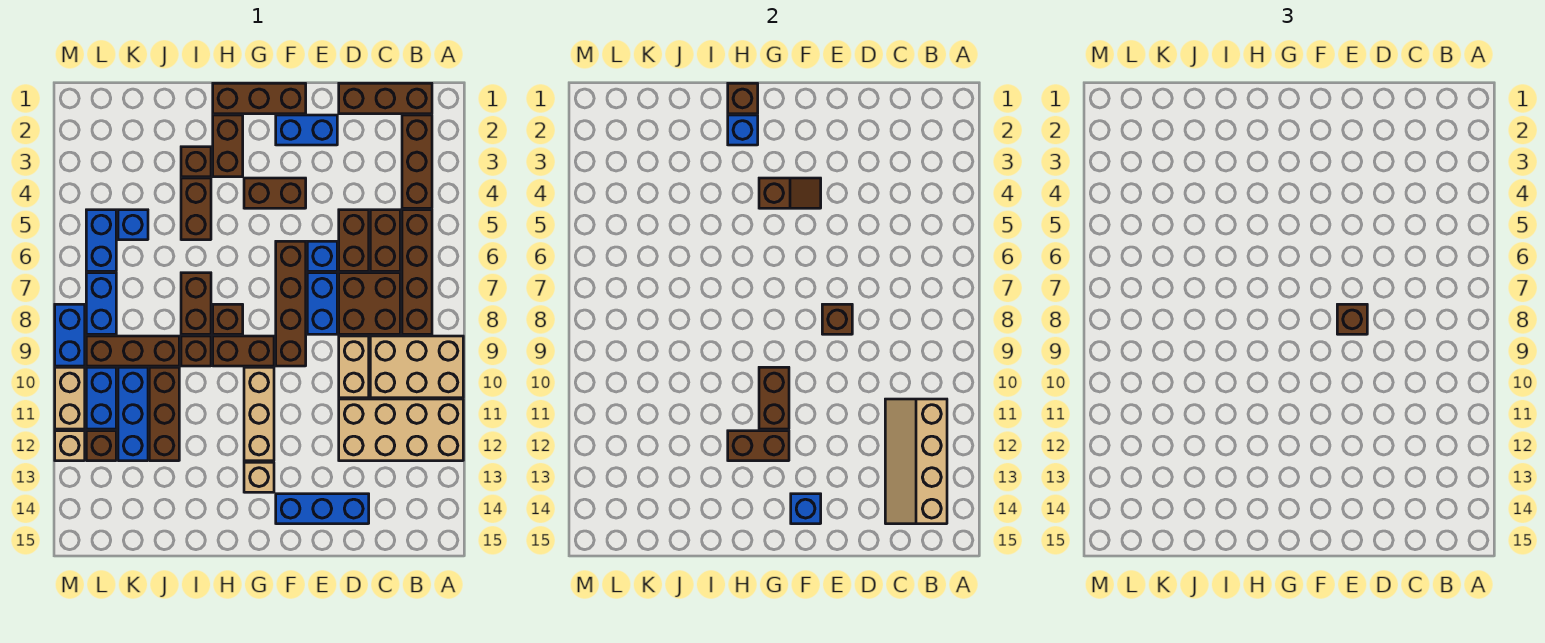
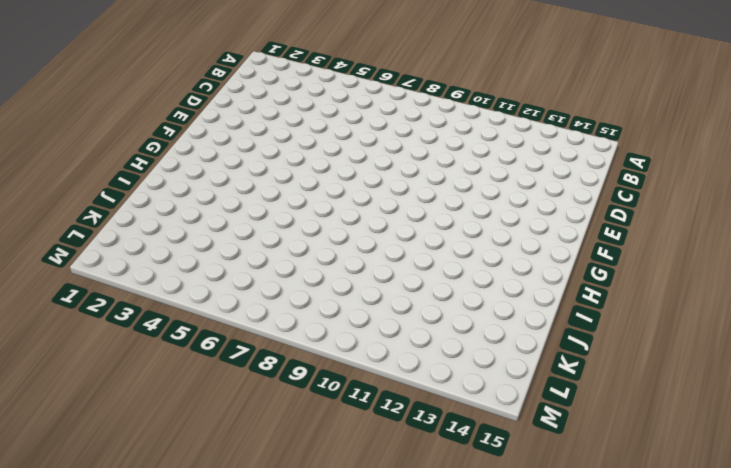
none -> tan brick A9:C10 level 1
none -> tan brick A11:D12 level 1
none -> brown brick B1:D1 level 1
none -> brown brick B2:B4 level 1

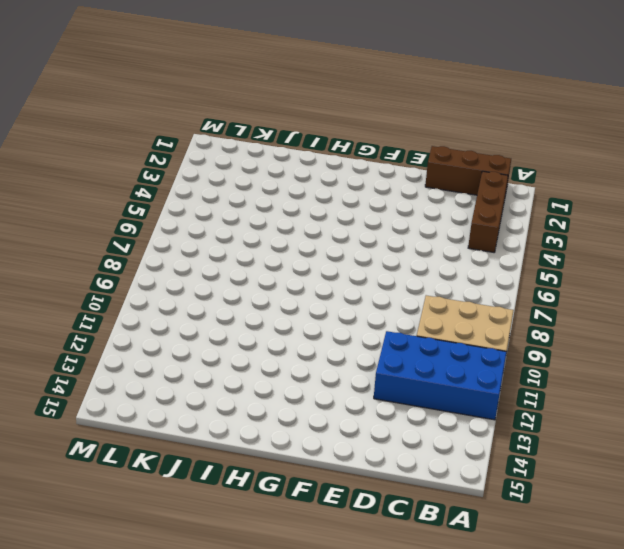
blue brick A11:D12 level 1 -> tan brick A11:D12 level 1
none -> brown brick B5:B8 level 1
none -> brown brick C5:C6 level 1
none -> brown brick C7:D8 level 1
none -> brown brick D5:D6 level 1

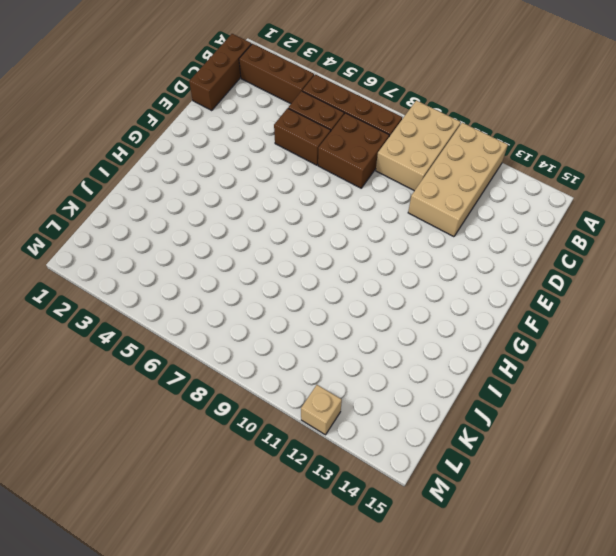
none -> tan brick D9:D10 level 1
none -> blue brick D14:F14 level 1
none -> blue brick E2:F2 level 1
none -> blue brick E6 level 1

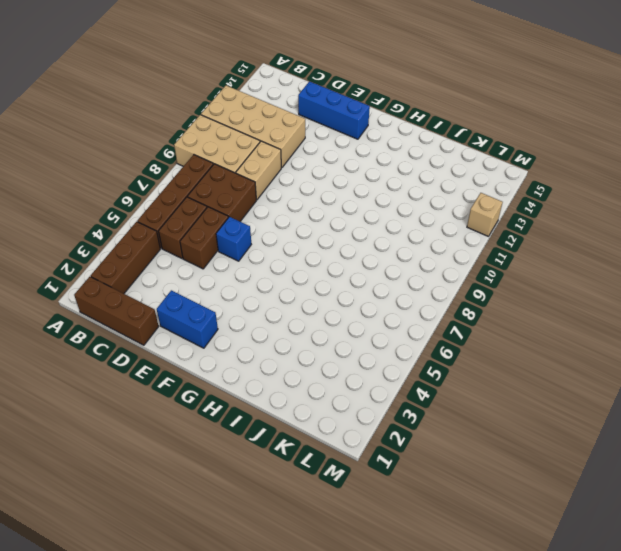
none -> blue brick E7:E8 level 1
none -> brown brick F1:H1 level 1
none -> brown brick F4:G4 level 1
none -> brown brick F6:F9 level 1

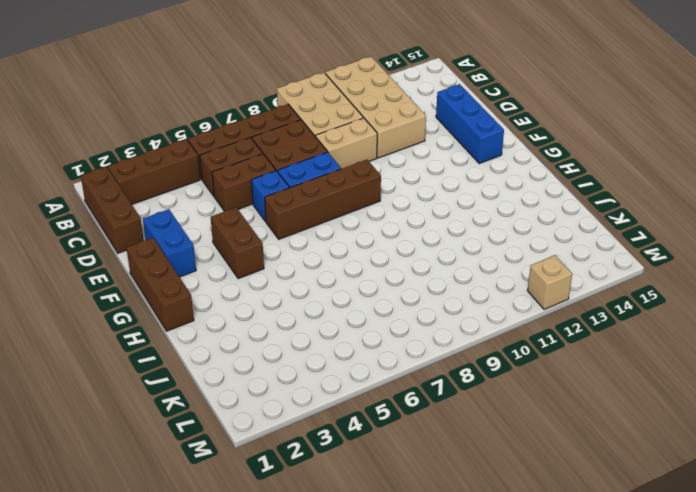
none -> brown brick G9:H9 level 1
none -> tan brick G10:G12 level 1
none -> tan brick G13 level 1
none -> brown brick H2:H3 level 1

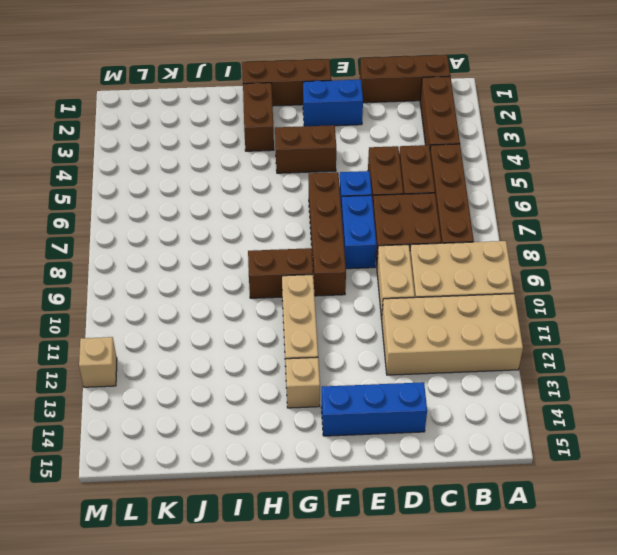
none -> brown brick H8 level 1
none -> brown brick I3 level 1
none -> brown brick I4:I5 level 1
none -> brown brick I7:I8 level 1

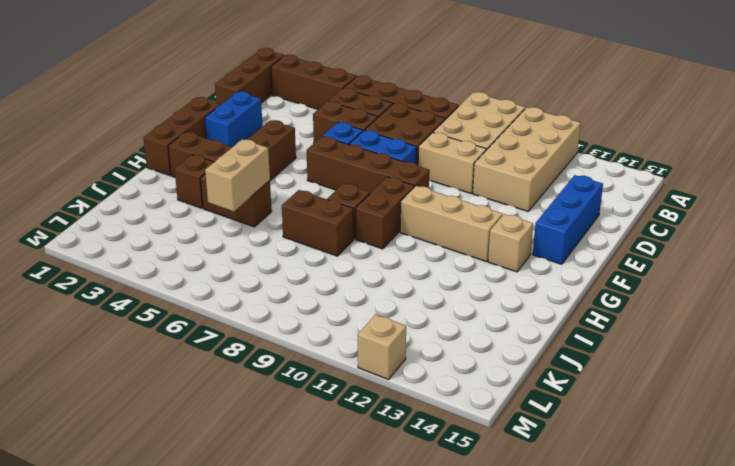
tan brick I5:J5 level 2 -> tan brick M10:M11 level 1
none -> brown brick I9 level 1
none -> brown brick J9:L9 level 1
none -> brown brick J10:J12 level 1
none -> blue brick K5 level 1

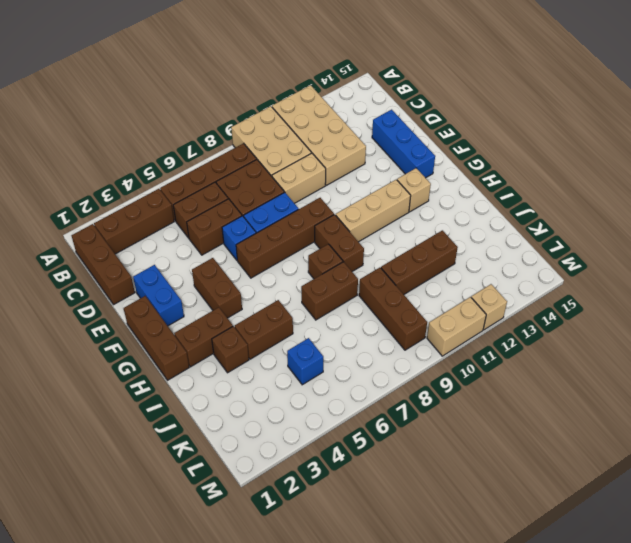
none -> brown brick I9 level 1
none -> blue brick K10:K12 level 1
none -> blue brick L5:L6 level 1
none -> blue brick L7:L8 level 1

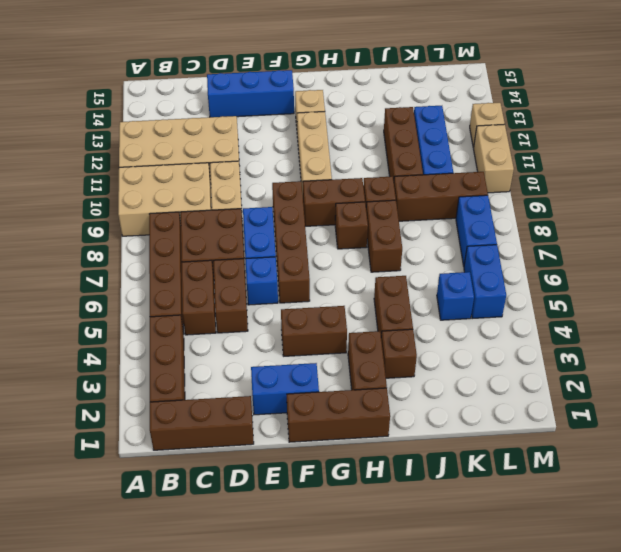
none -> blue brick L10:L11 level 1
none -> brown brick L12 level 1
none -> blue brick M8:M9 level 1
none -> tan slope B11:C14 level 2 top B

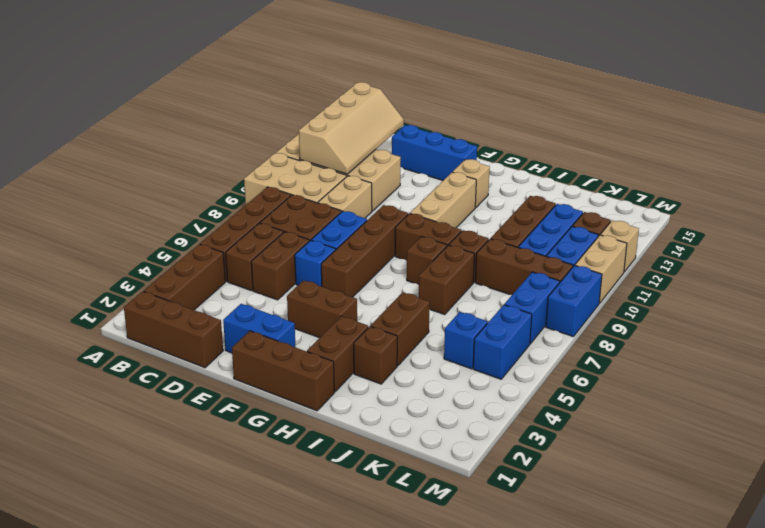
none -> brown brick E8 level 2
none -> brown slope F4:G4 level 2 top G
none -> blue brick F14 level 2
none -> brown brick G10:G11 level 2

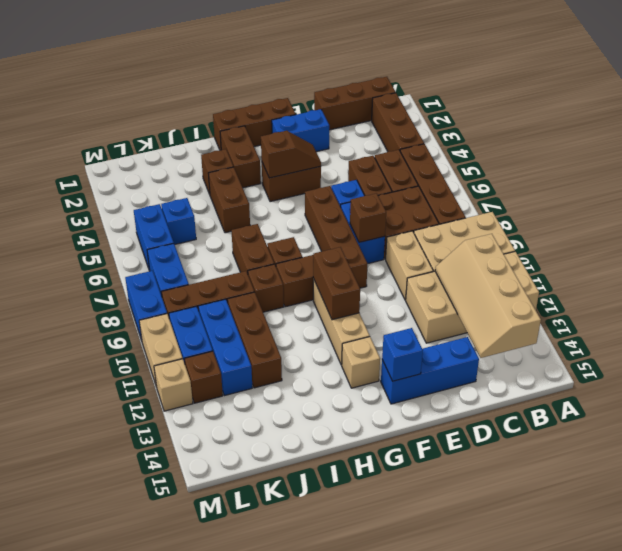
none -> brown brick G12:H12 level 2
none -> brown brick H1 level 2
none -> blue brick H2 level 2
none -> brown brick E8 level 3

